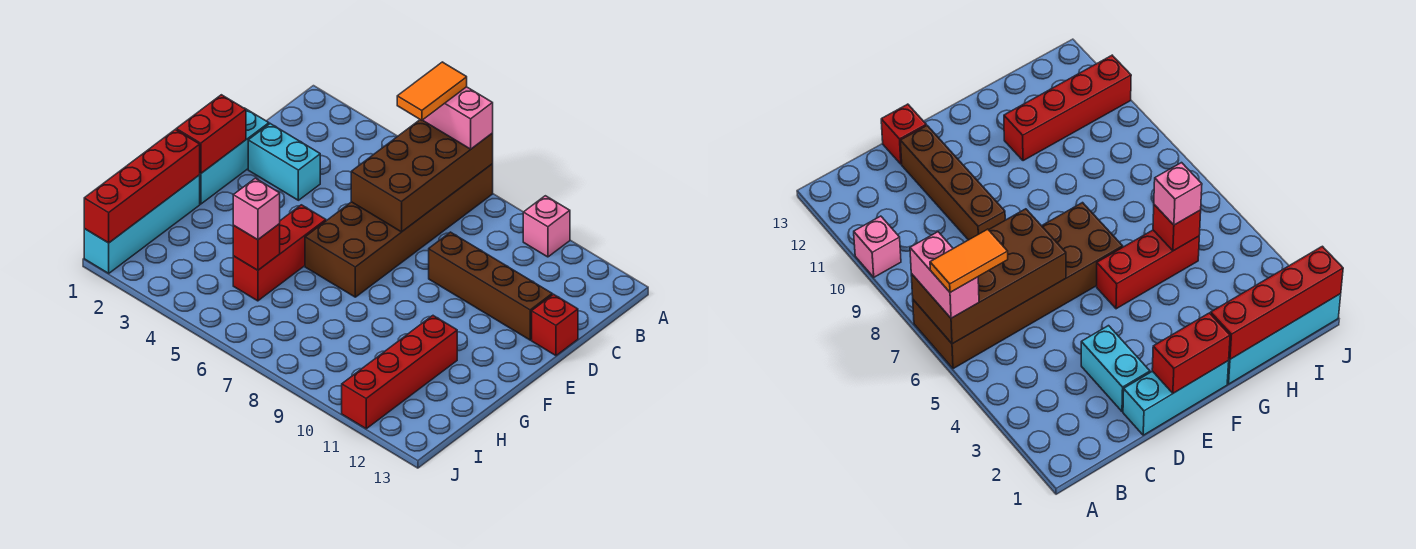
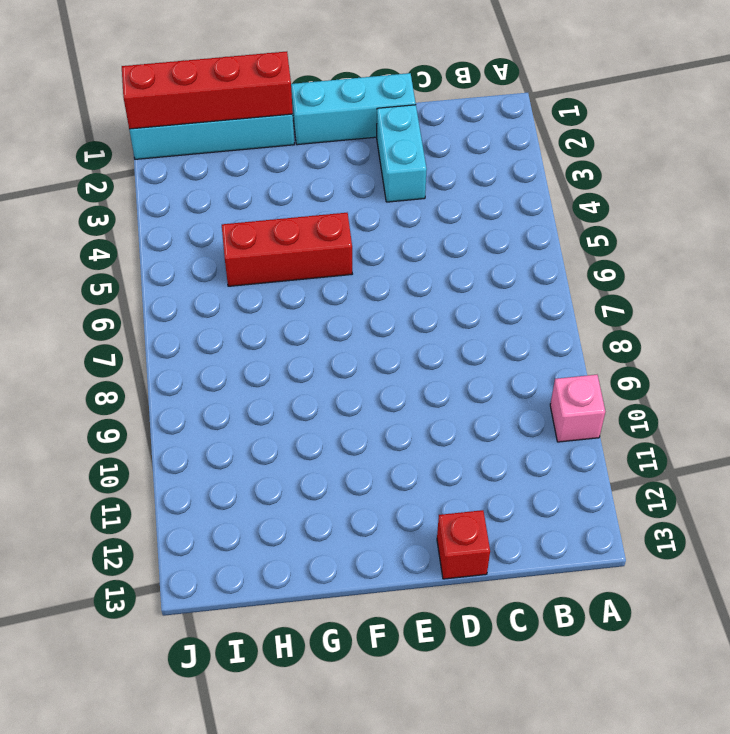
none -> brown brick A6:F7 level 1
none -> brown brick D9:D12 level 1
none -> red brick G11:J11 level 1

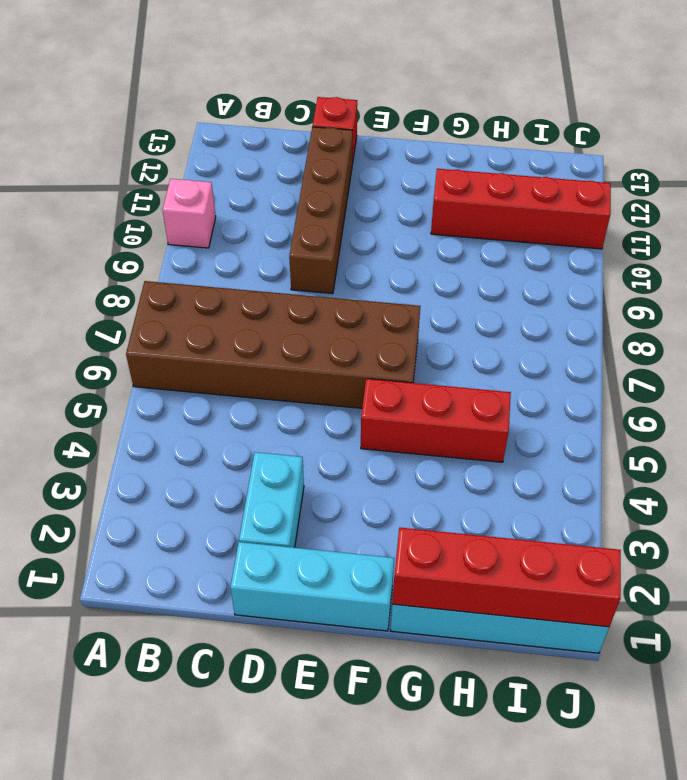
none -> brown brick A6:D7 level 2
none -> red brick E1:F1 level 2
none -> red brick H5 level 2

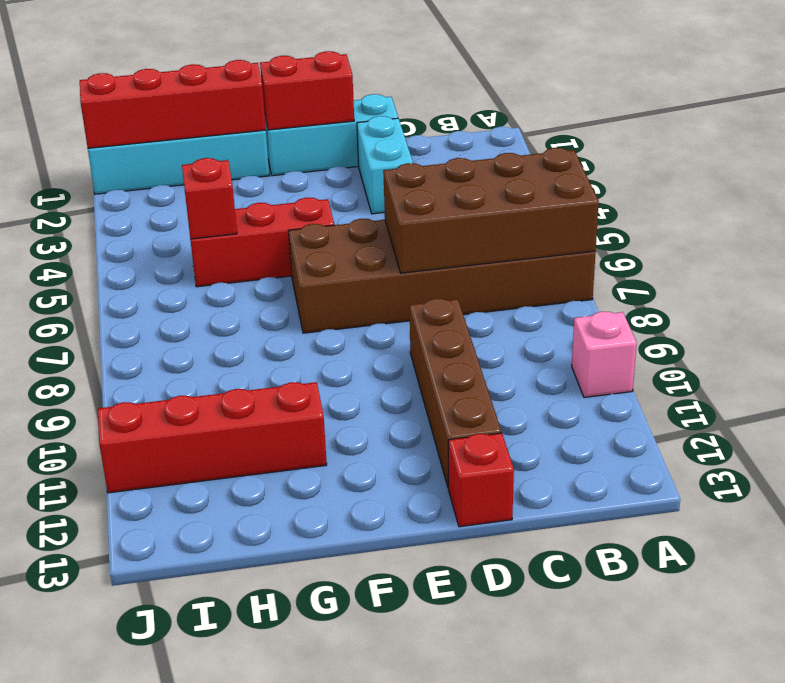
none -> pink brick A6:A7 level 3
none -> pink brick H5 level 3
none -> orange tile A6:B6 level 4

